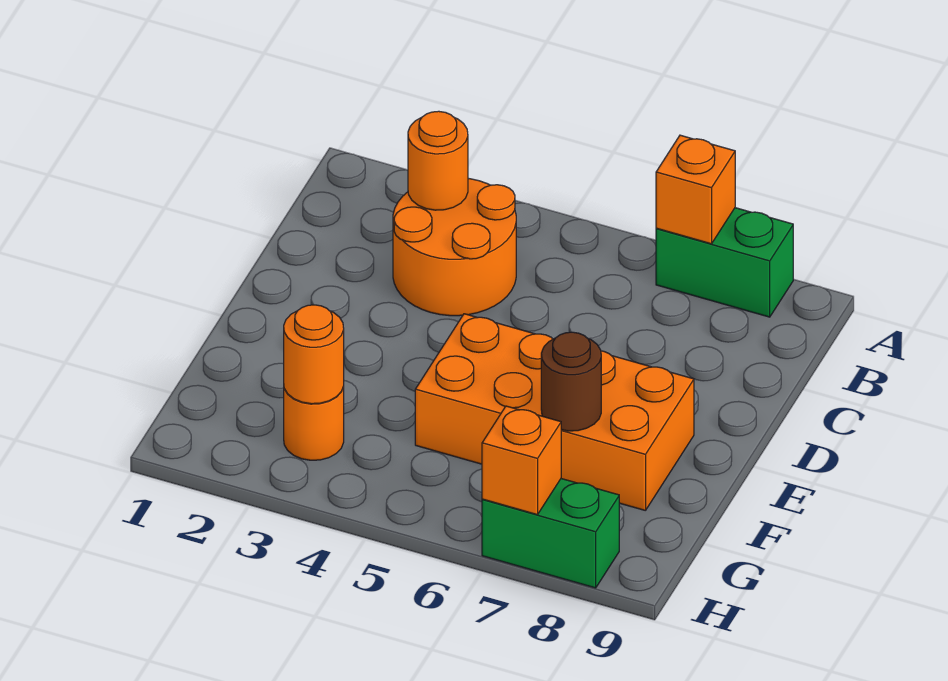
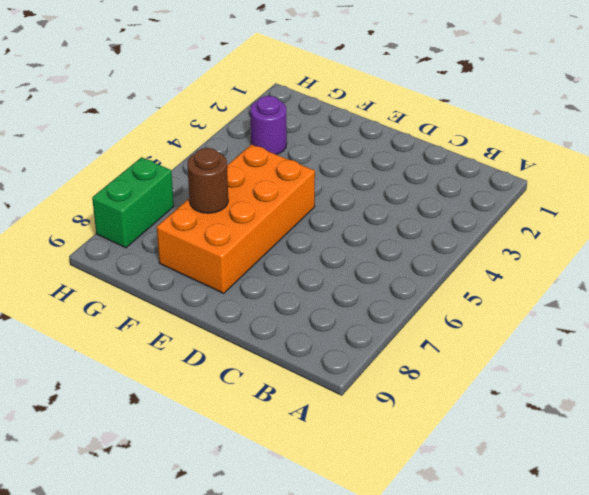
purple round brick G3 level 1 -> orange round brick G3 level 1
none -> green brick A7:A8 level 1
none -> orange round brick B3:C4 level 1

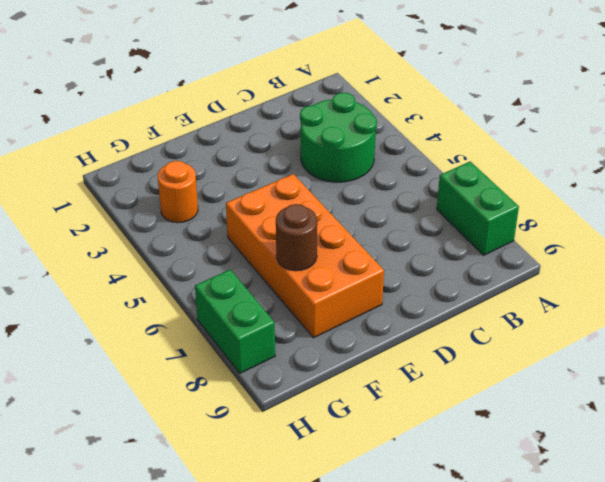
green round brick B3:C4 level 1 -> orange round brick B3:C4 level 1
none -> orange brick A7 level 2
none -> orange round brick B3 level 2

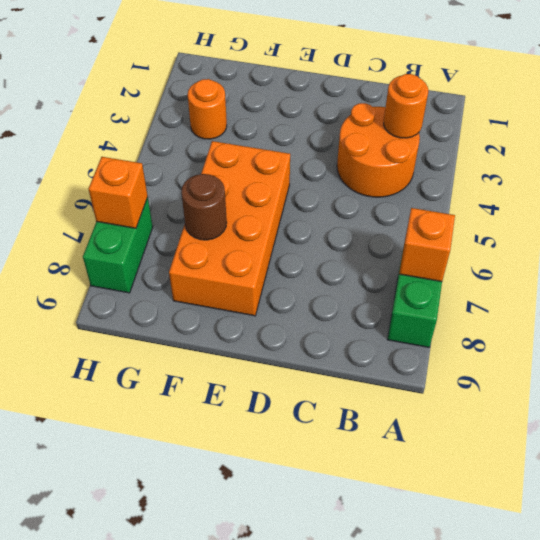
none -> orange round brick G3 level 2

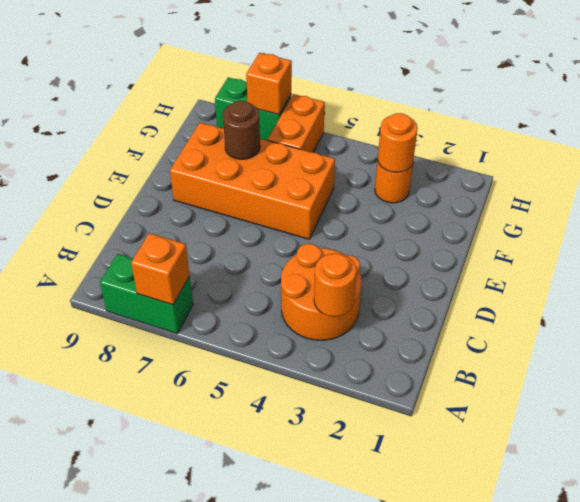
orange brick G6:H6 level 1 -> none

